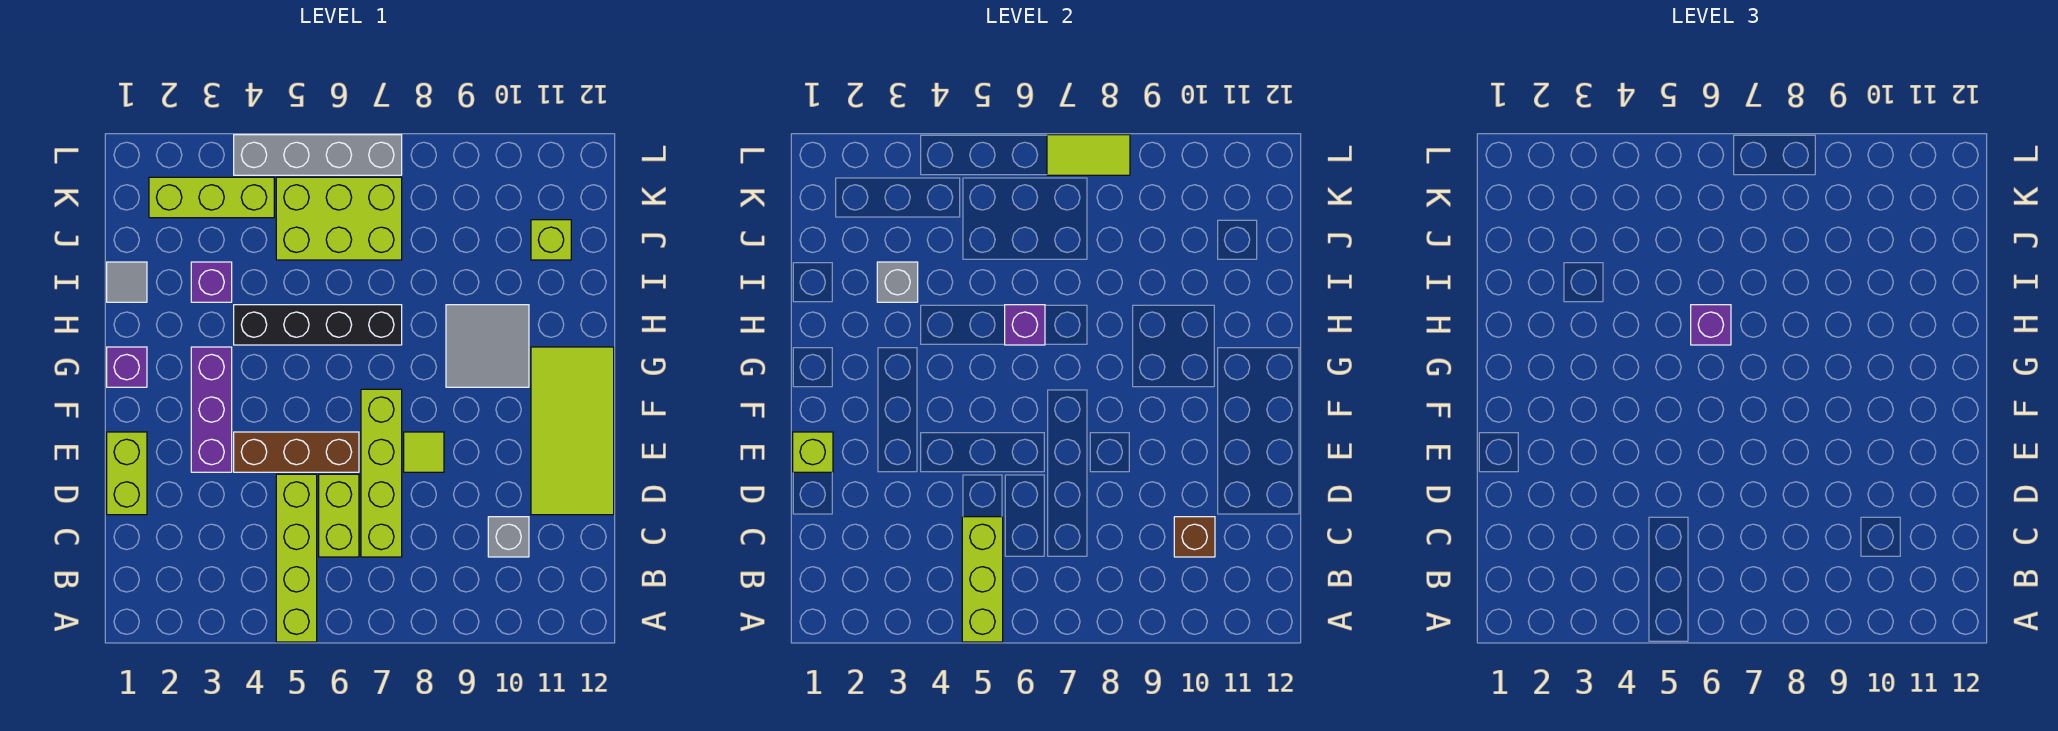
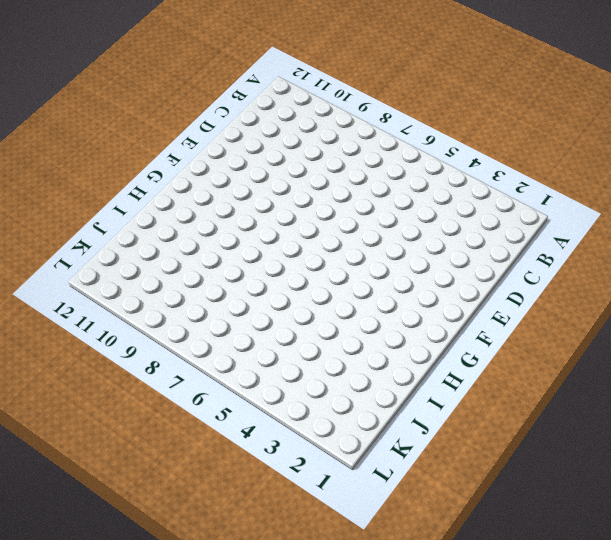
none -> lime brick A5:D5 level 1
none -> lime brick C6:D6 level 1
none -> lime brick C7:F7 level 1

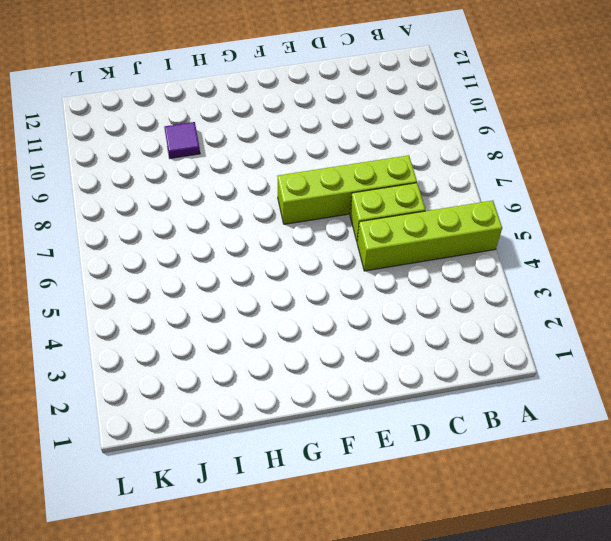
purple tile I10 level 1 -> none
none -> grey brick C10 level 1
none -> lime brick D1:E1 level 1
none -> lime tile D11:G12 level 1

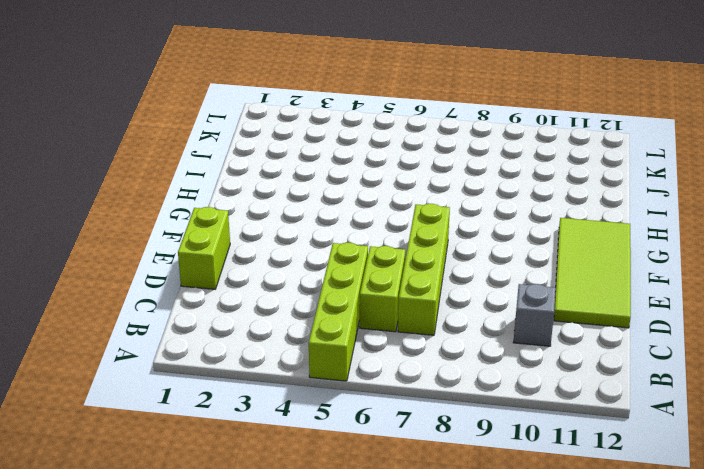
none -> purple brick E3:G3 level 1
none -> brown brick E4:E6 level 1
none -> lime tile E8 level 1

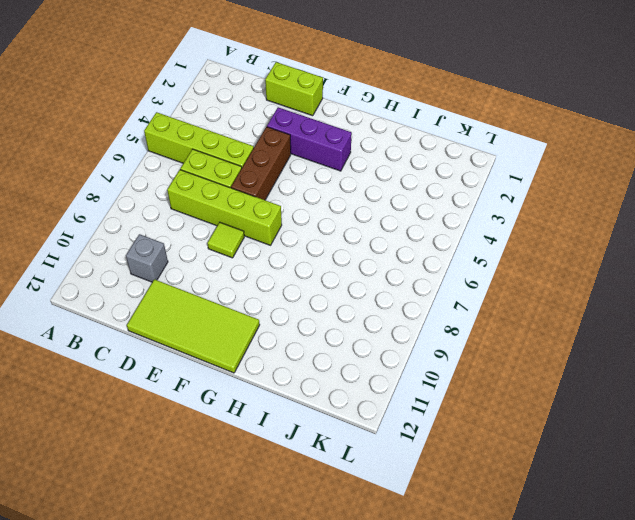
none -> purple brick G1 level 1
none -> grey tile G9:H10 level 1
none -> black brick H4:H7 level 1

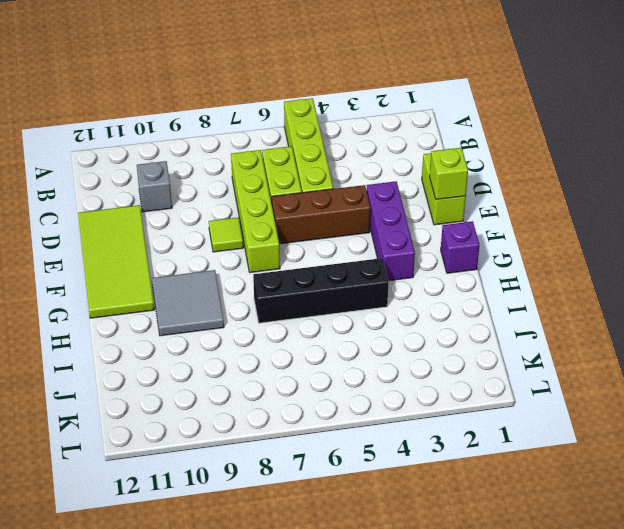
none -> grey tile I1 level 1
none -> purple brick I3 level 1
none -> lime brick J5:K7 level 1

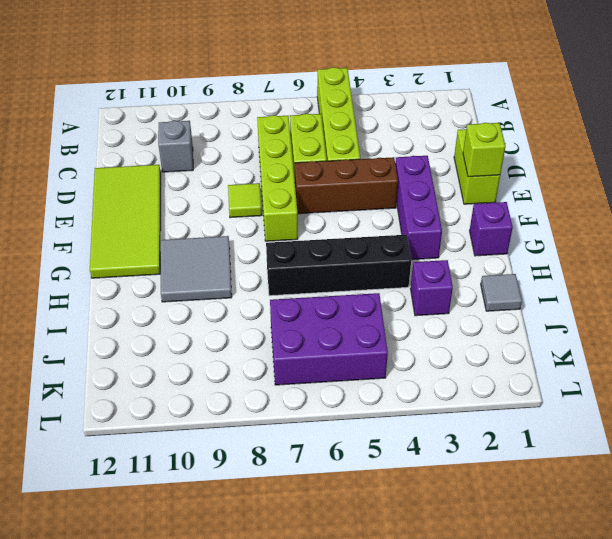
purple brick J5:K7 level 1 -> lime brick J5:K7 level 1
none -> lime brick J11 level 1
none -> lime brick K2:K4 level 1
none -> grey brick L4:L7 level 1

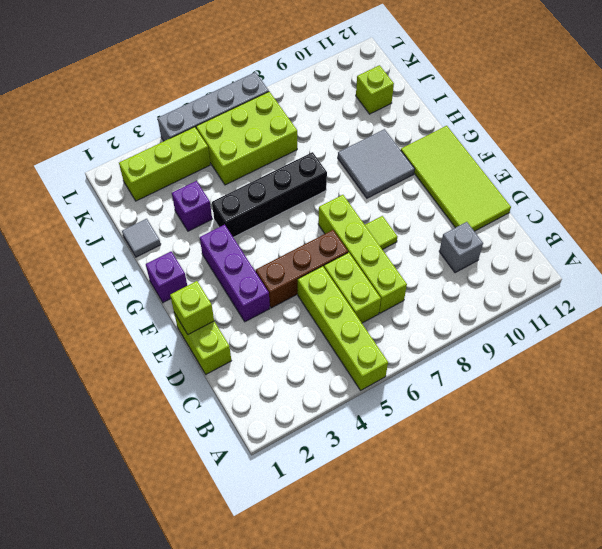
none -> lime brick A5:C5 level 2
none -> brown brick C10 level 2
none -> purple brick H6 level 2

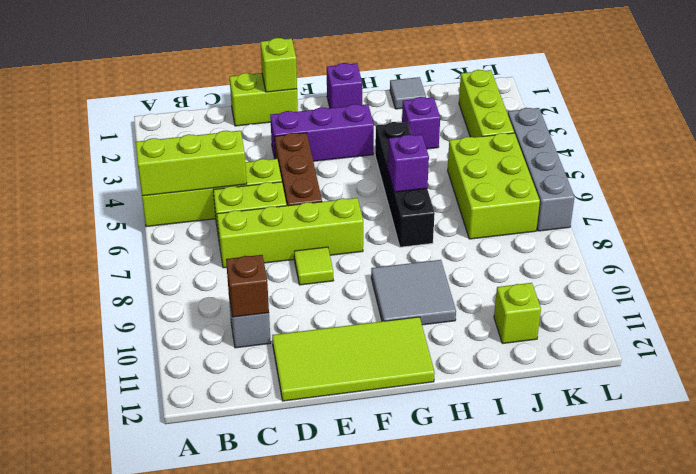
none -> grey brick I3 level 2
none -> lime tile L7:L8 level 2
none -> purple brick H6 level 3

